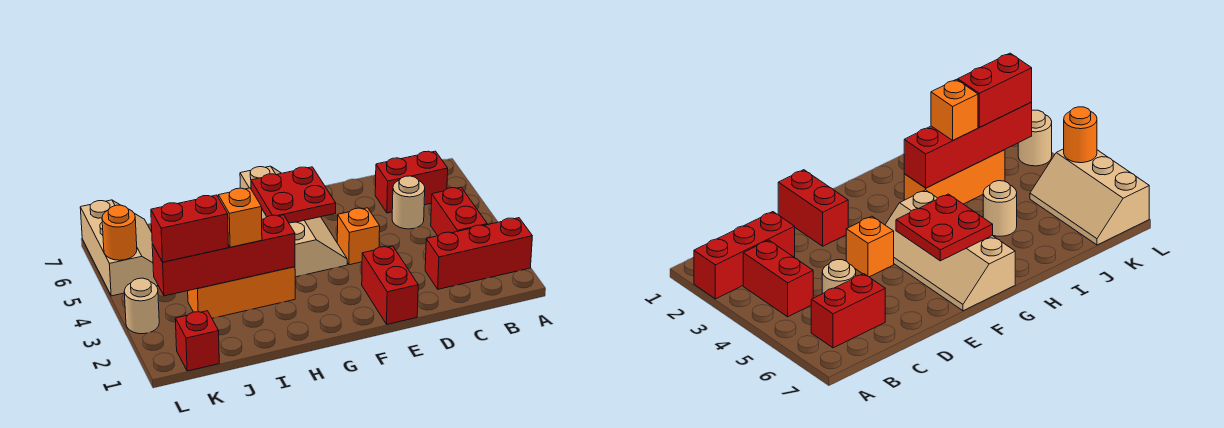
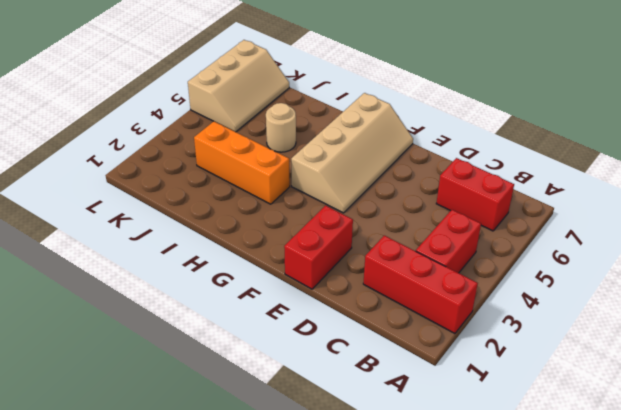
none -> tan round brick C5 level 1
none -> orange brick E4 level 1
none -> red brick K1 level 1

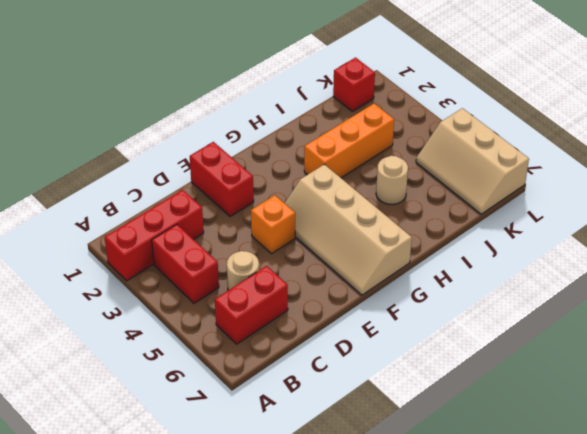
none -> tan round brick L3 level 1
none -> red plate F5:G6 level 2
none -> red brick H3:K3 level 2

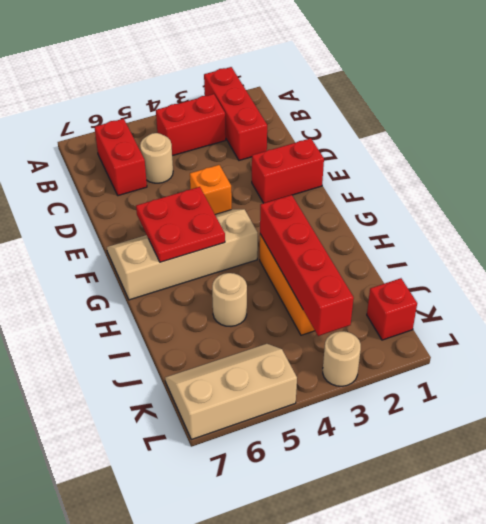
none -> orange round brick L5 level 2
none -> orange brick I3 level 3
none -> red brick J3:K3 level 3

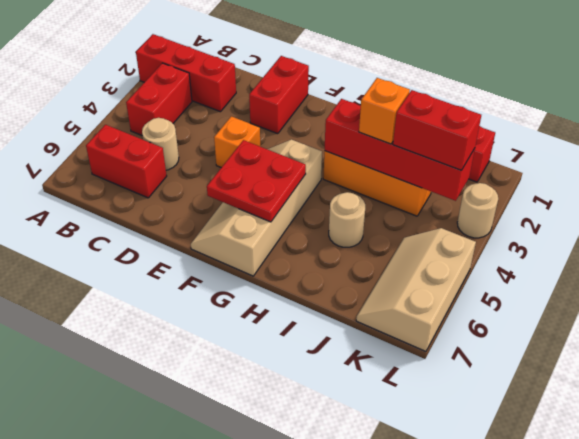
none -> orange round brick L5 level 2

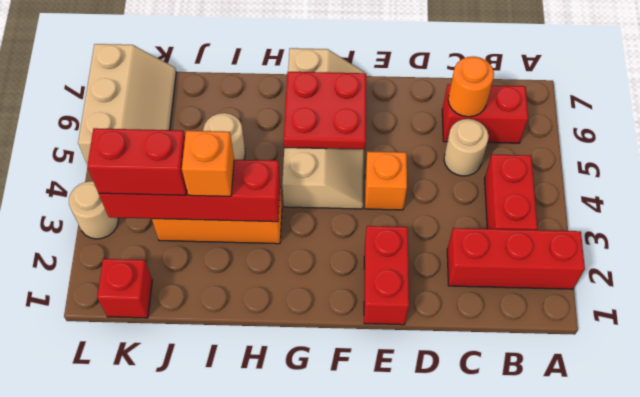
orange round brick C6 level 2 -> orange round brick L5 level 2

